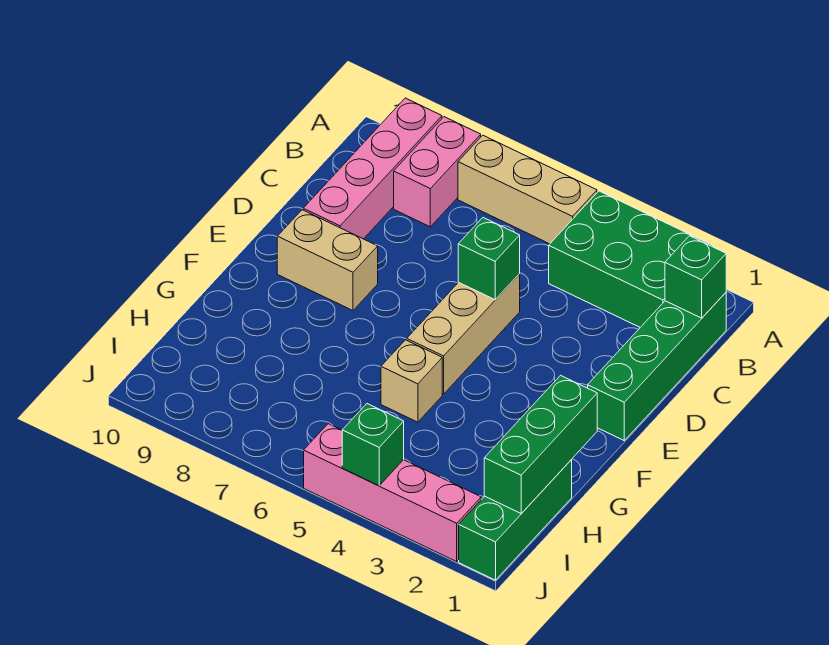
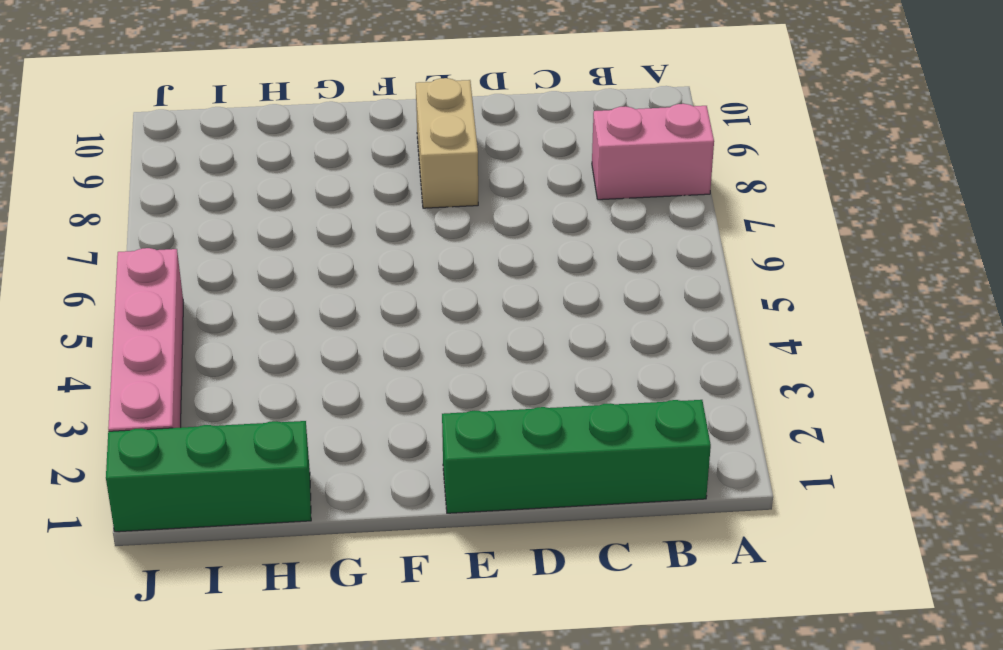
none -> green brick A2:B4 level 1
none -> tan brick A5:A7 level 1
none -> pink brick A9:D9 level 1

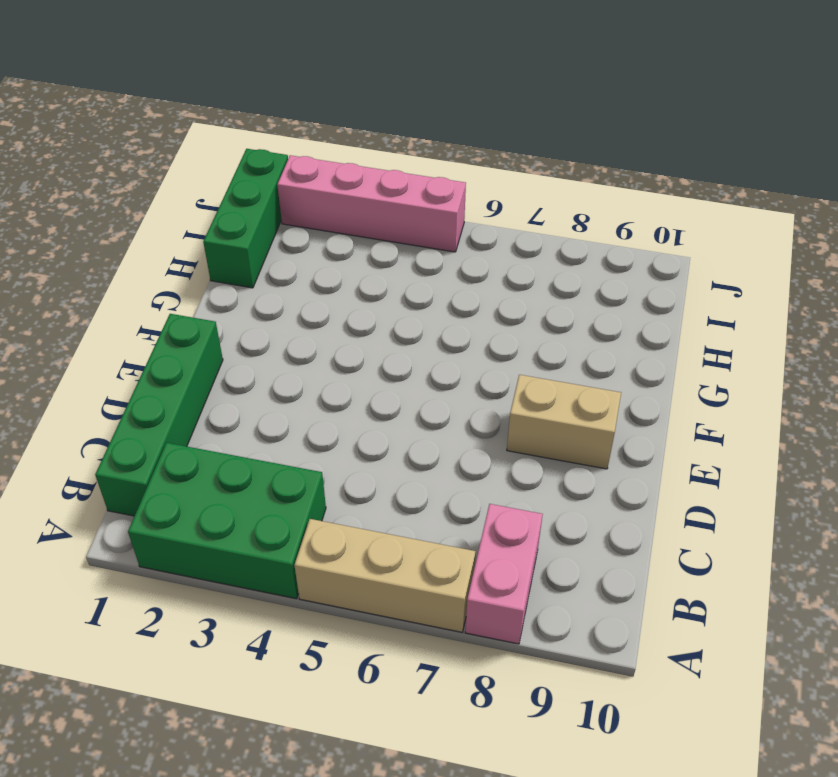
none -> pink brick A9:D9 level 1
none -> tan brick D5:F5 level 1
none -> tan brick G5 level 1

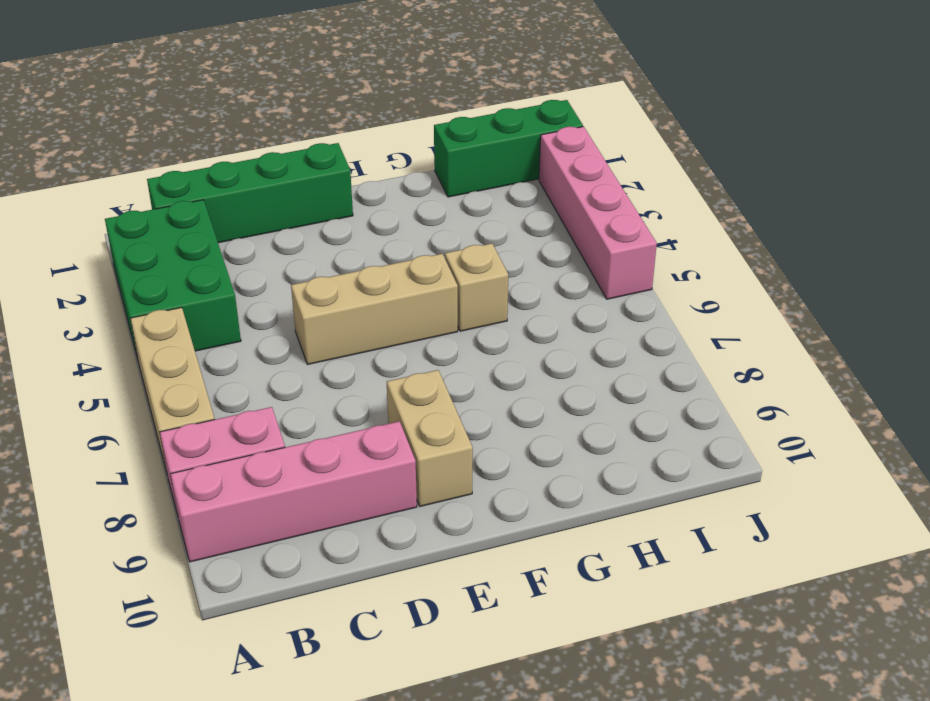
none -> green brick B1 level 2
none -> green brick D5 level 2
none -> green brick G1:I1 level 2

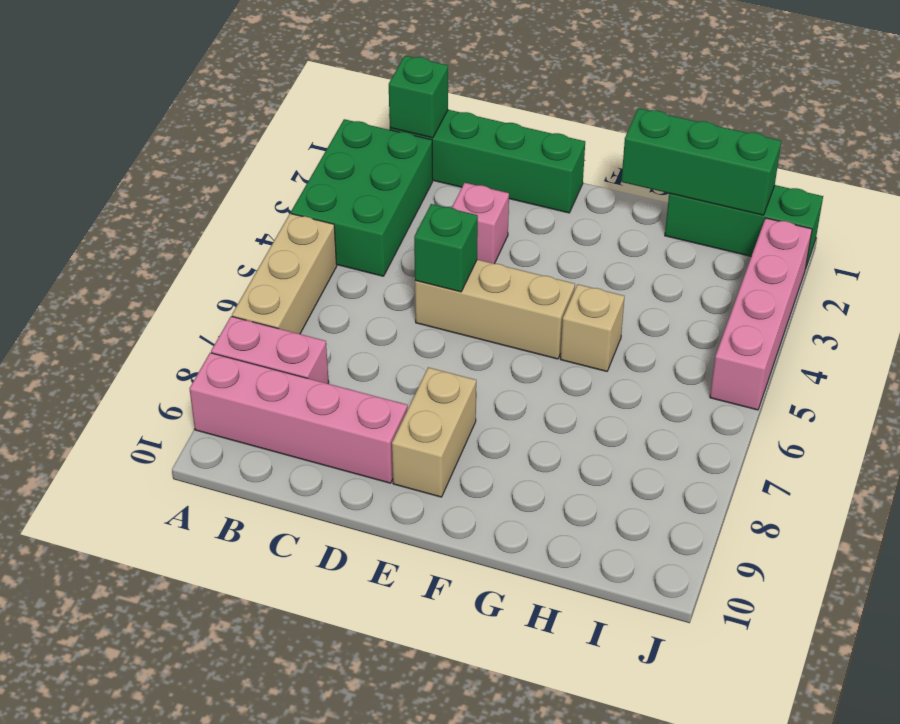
pink brick D3 level 1 -> none
none -> green brick J4 level 2

